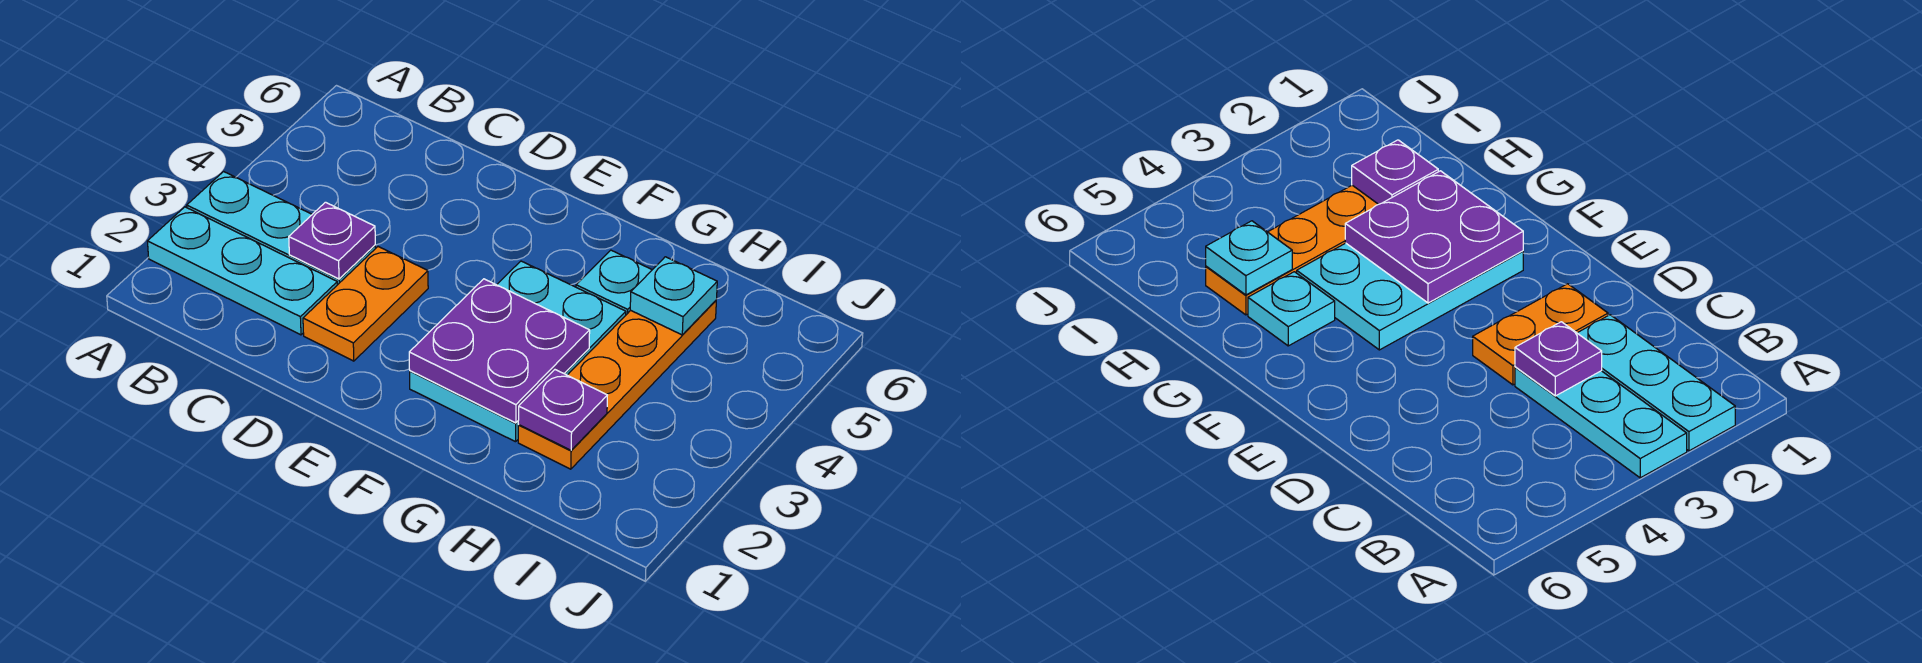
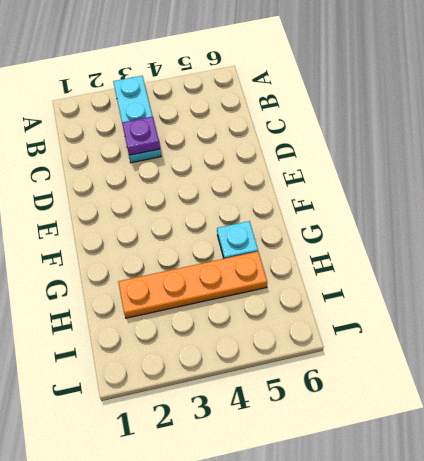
none -> cyan plate A2:C2 level 1
none -> orange plate D2:D3 level 1

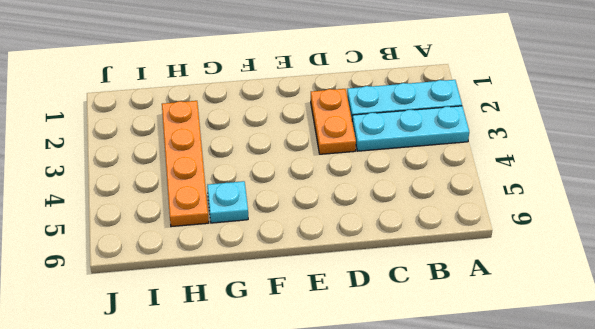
none -> cyan plate F2:G4 level 1
none -> purple plate C3 level 2

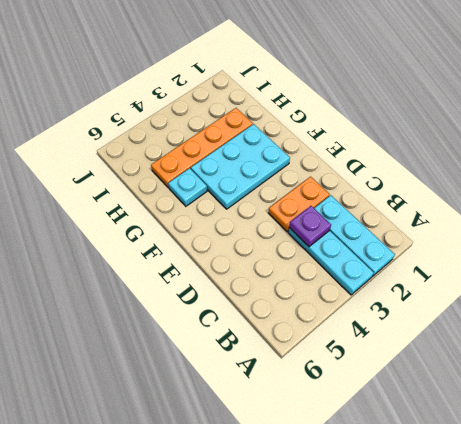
none -> purple plate F2:G3 level 2
none -> purple plate H2 level 2

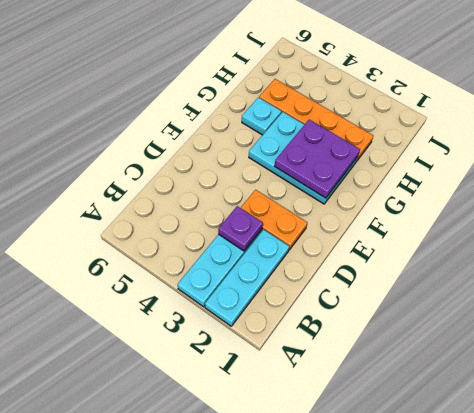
none -> purple plate H2 level 2
none -> cyan plate H5 level 2

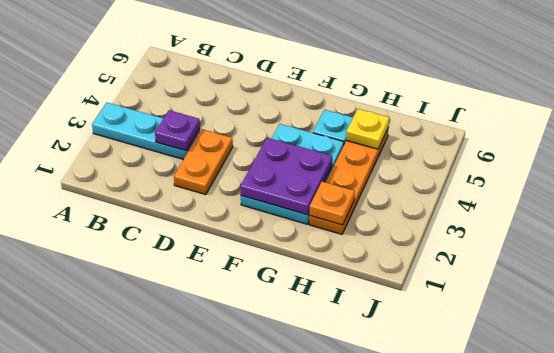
orange plate H2 level 2 -> purple plate H2 level 2
yellow plate H5 level 2 -> cyan plate H5 level 2
none -> cyan plate A2:C2 level 1

